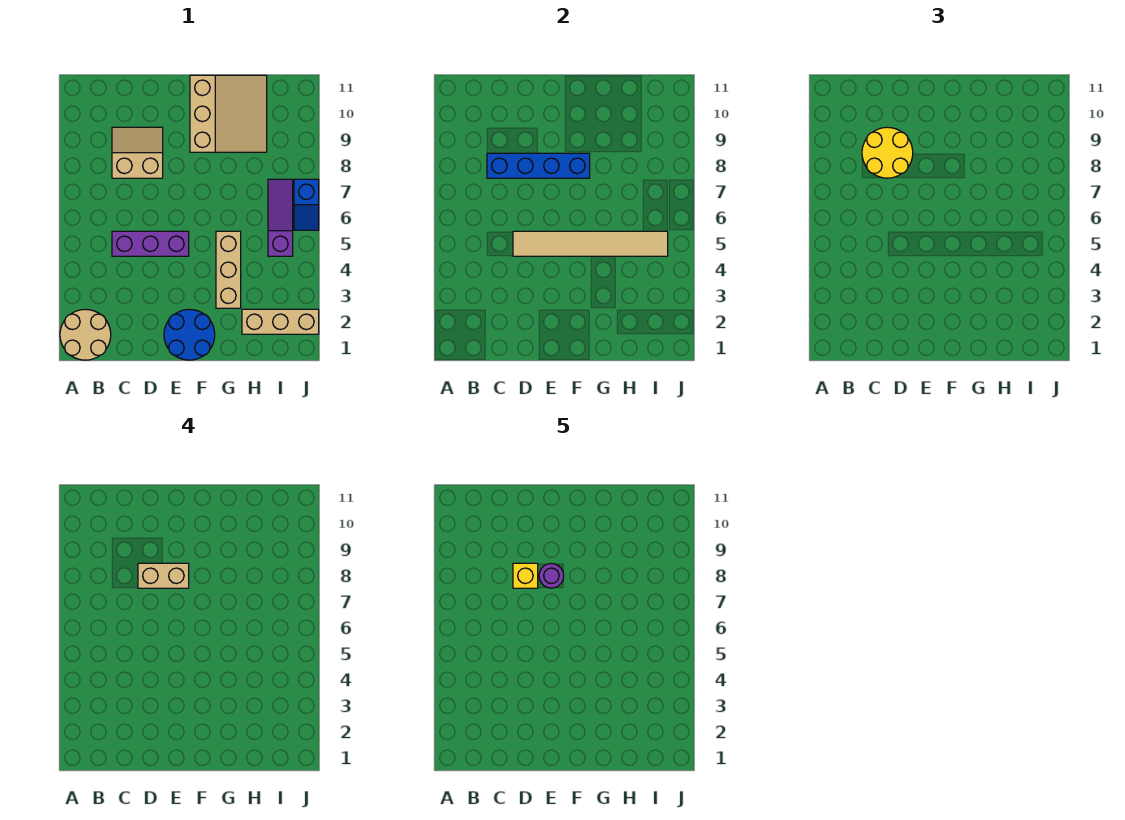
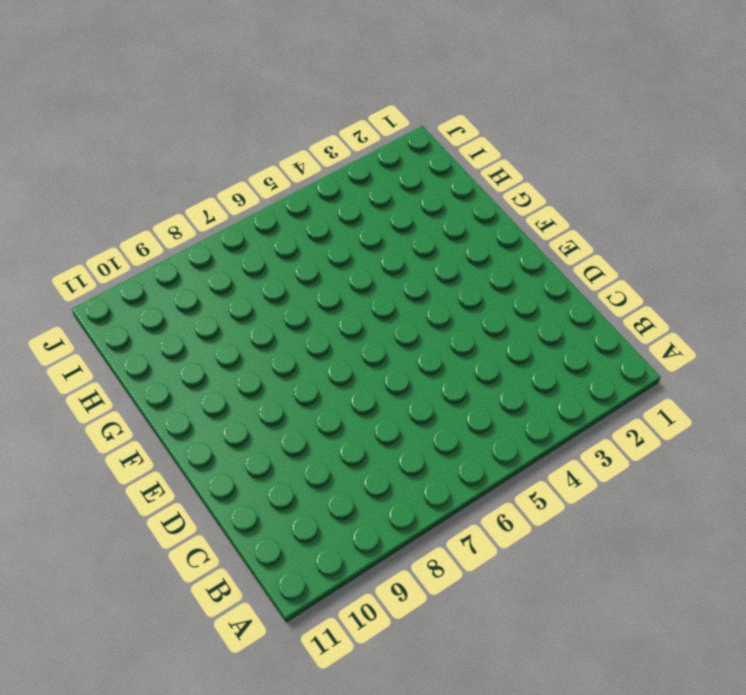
none -> tan round brick A1:B2 level 1
none -> purple brick C5:E5 level 1
none -> tan slope C8:D9 level 1 top 8

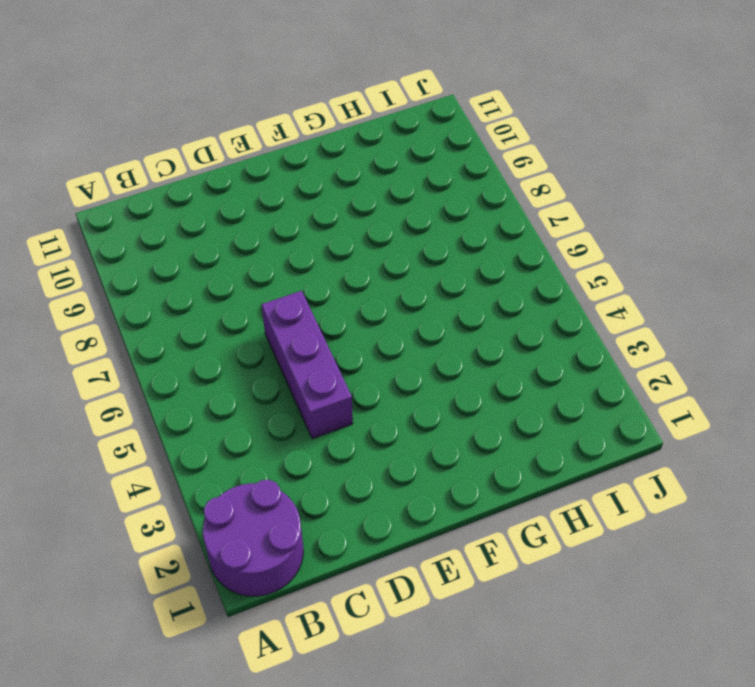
purple round brick A1:B2 level 1 -> tan round brick A1:B2 level 1
purple brick D4:D6 level 1 -> purple brick C5:E5 level 1
none -> tan slope C8:D9 level 1 top 8
none -> blue round brick E1:F2 level 1
none -> tan slope F9:H11 level 1 top F

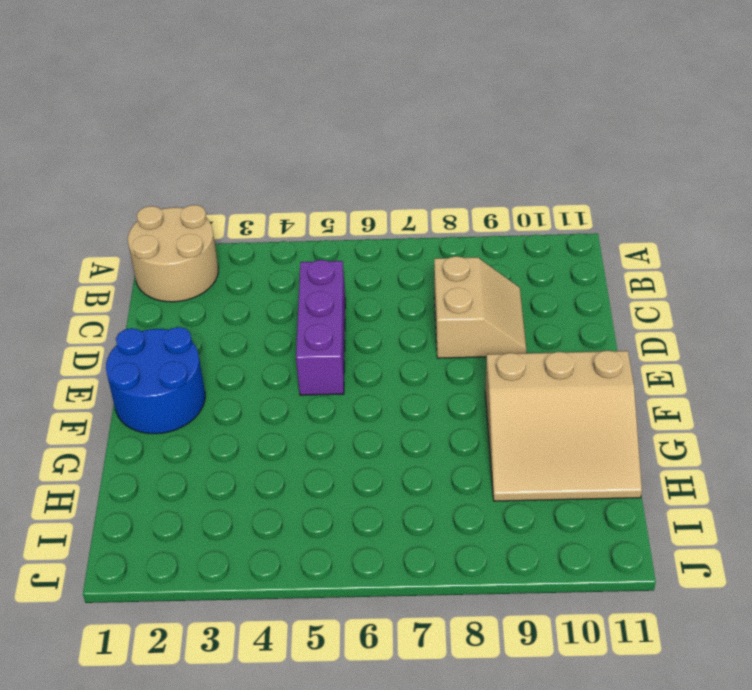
none -> tan brick G3:G5 level 1
none -> tan brick H2:J2 level 1
none -> purple slope I5:I7 level 1 top 5

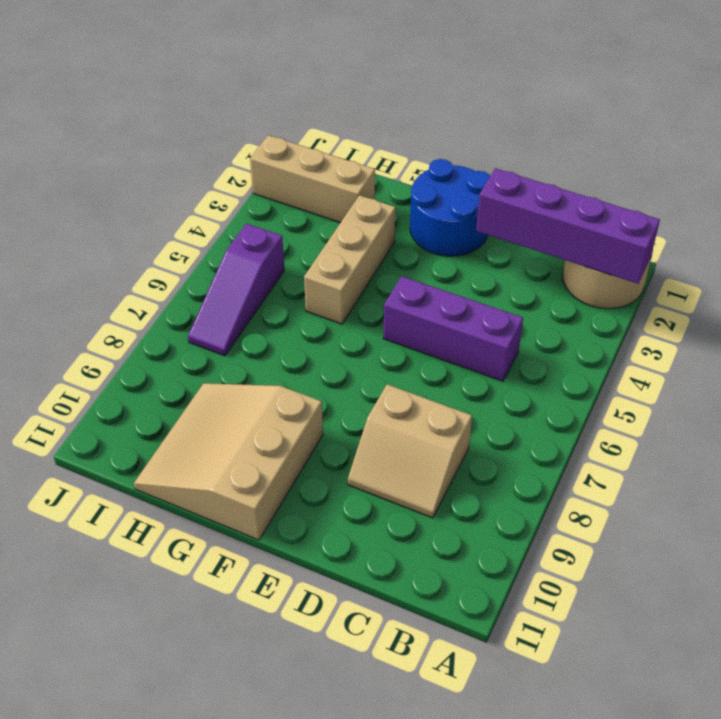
purple brick A2:D2 level 2 -> none
none -> blue slope J6:J7 level 1 top 7
none -> blue brick C8:F8 level 2
none -> tan tile D5:I5 level 2

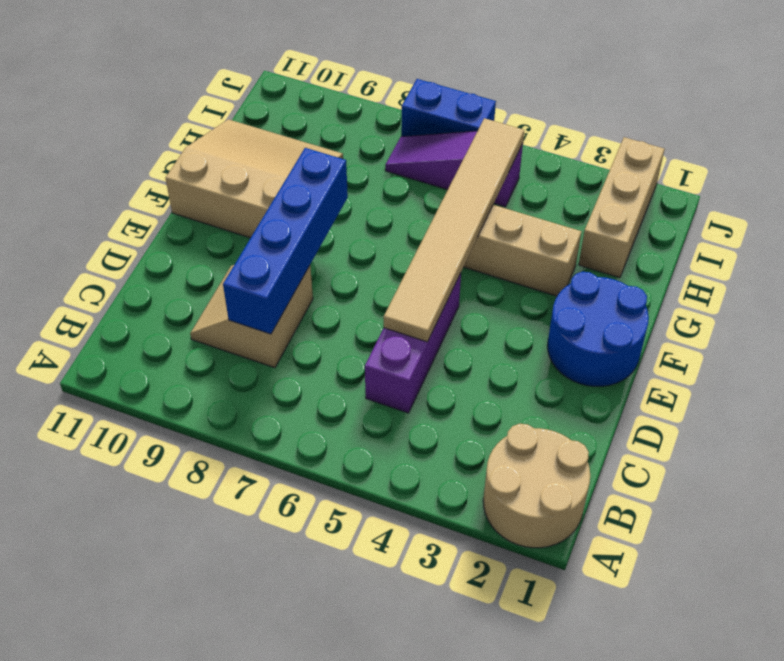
blue brick J6:J7 level 1 -> blue slope J6:J7 level 1 top 7
none -> yellow round brick C8:D9 level 3
none -> tan brick D8:E8 level 4
none -> yellow brick D8 level 5

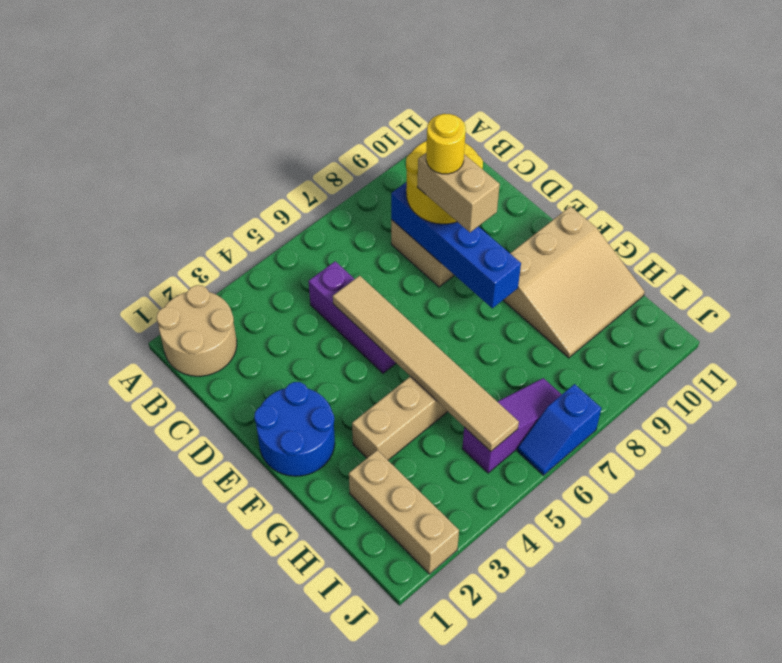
yellow round brick D8 level 5 -> yellow brick D8 level 5
none -> purple round brick E8 level 5

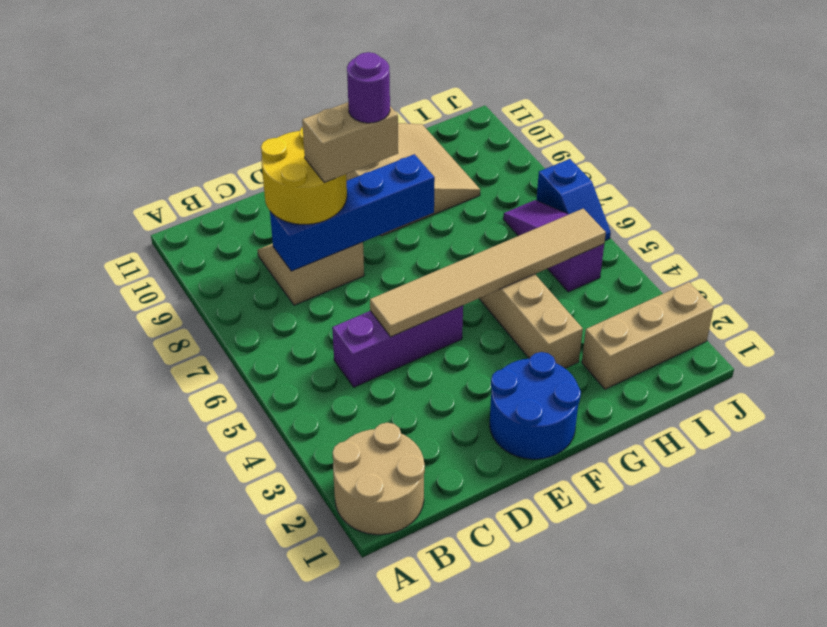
none -> yellow brick D8 level 5

